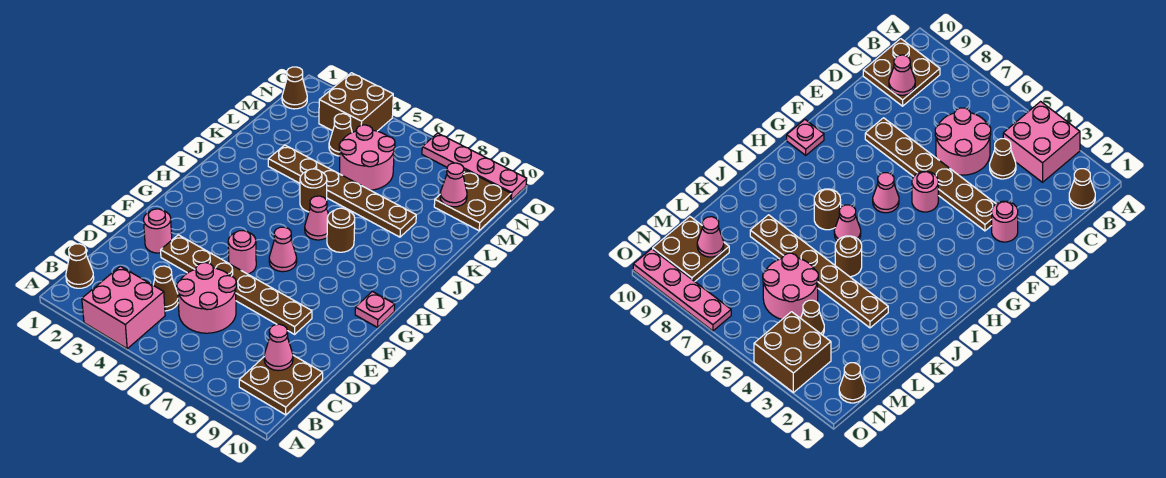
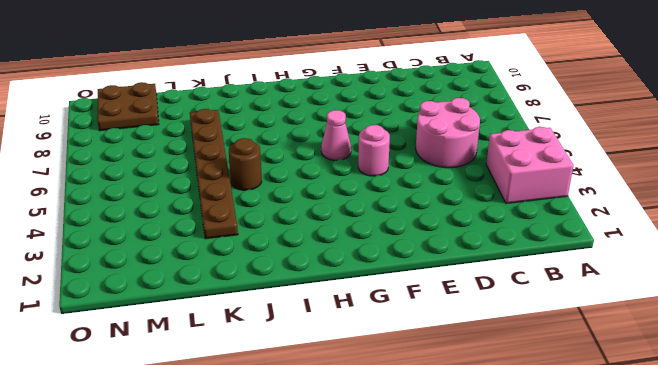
none -> brown cone B1 level 1
none -> brown plate B9:C10 level 1
none -> brown cone C4 level 1

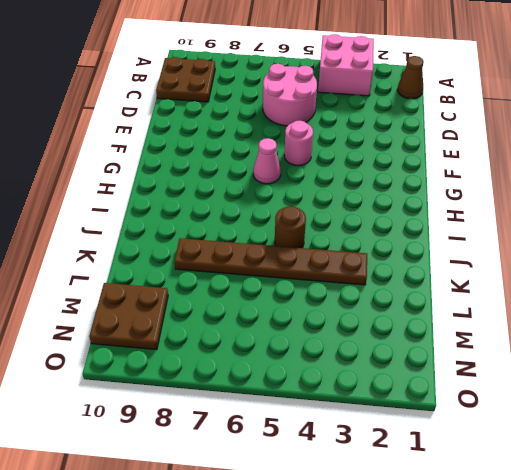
none -> brown cone C4 level 1
none -> pink round brick E2 level 1
none -> brown plate E3:E8 level 1

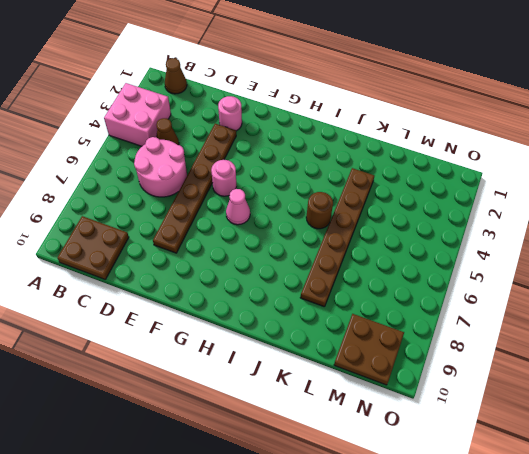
none -> pink plate G10 level 1
none -> pink cone I6 level 1
none -> brown round brick I7 level 1

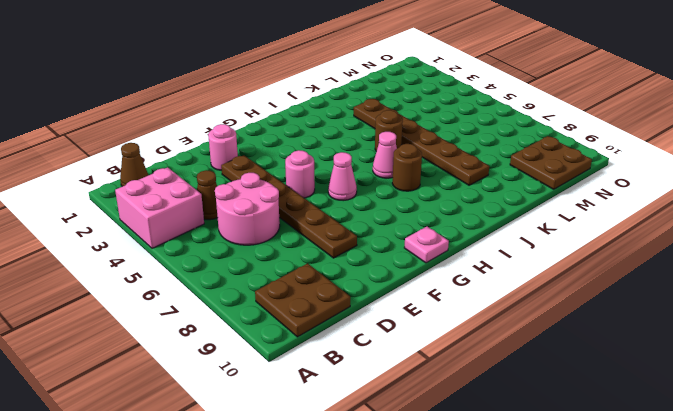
none -> pink round brick L5:M6 level 1
none -> brown cone M4 level 1
none -> brown cone N1 level 1

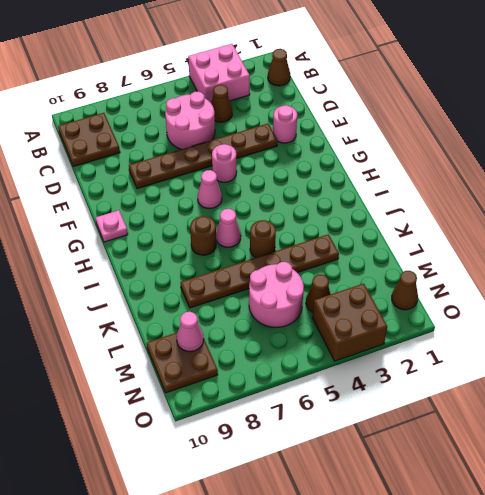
none -> pink plate O7:O10 level 1
none -> pink cone C9 level 2

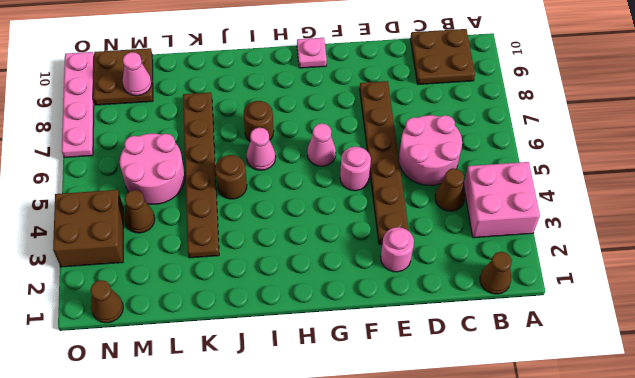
none -> pink cone C9 level 2

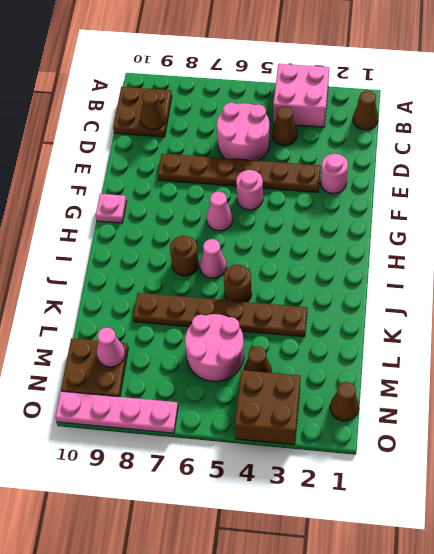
brown cone C9 level 2 -> pink cone C9 level 2

